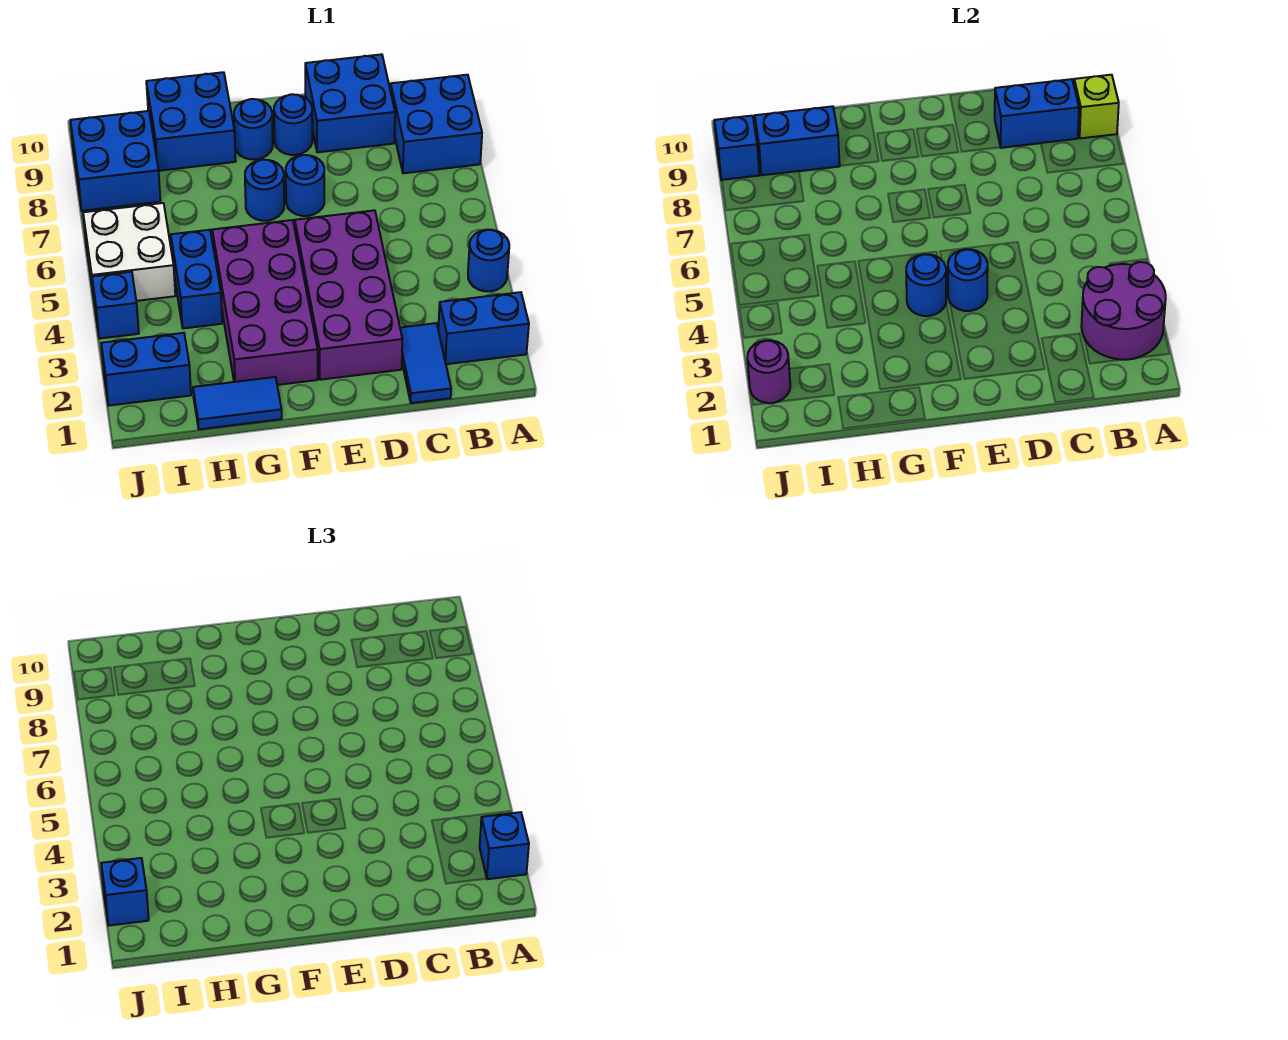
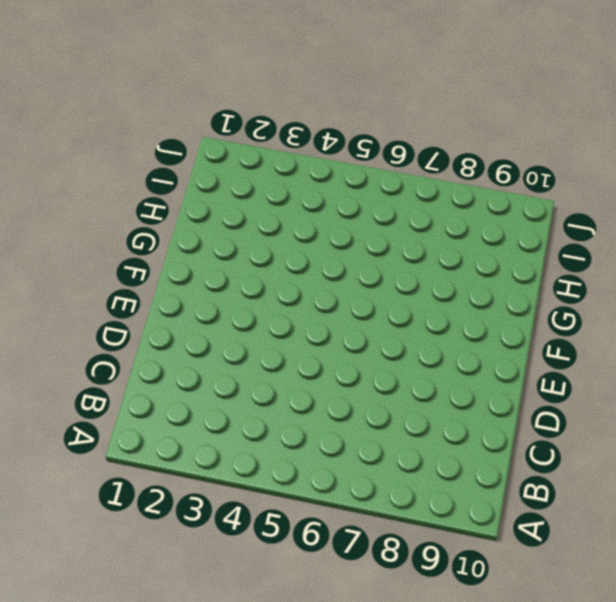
none -> blue brick A2:B2 level 1
none -> blue round brick A4 level 1
none -> blue brick A8:B9 level 1

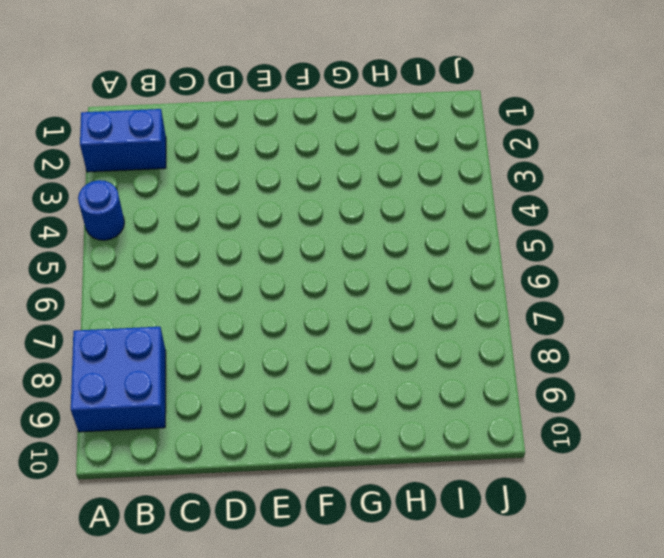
none -> blue tile C1:C2 level 1
none -> blue brick C9:D10 level 1
none -> purple brick D2:E5 level 1

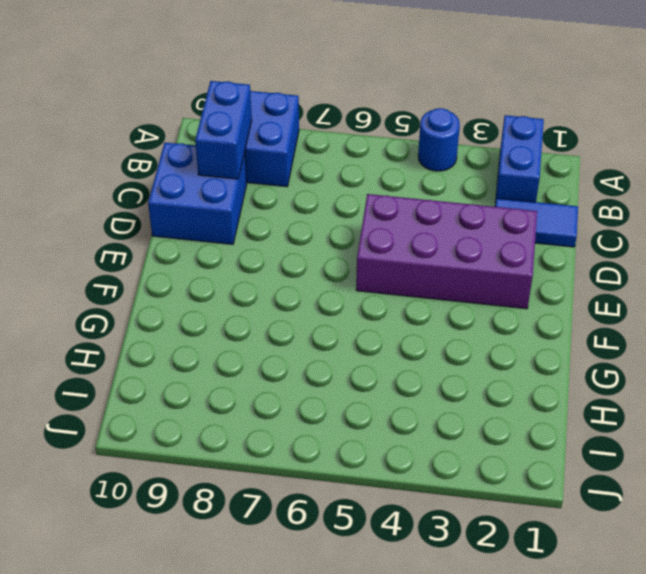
none -> blue round brick E7 level 1
none -> blue round brick E9 level 1
none -> purple brick F2:G5 level 1

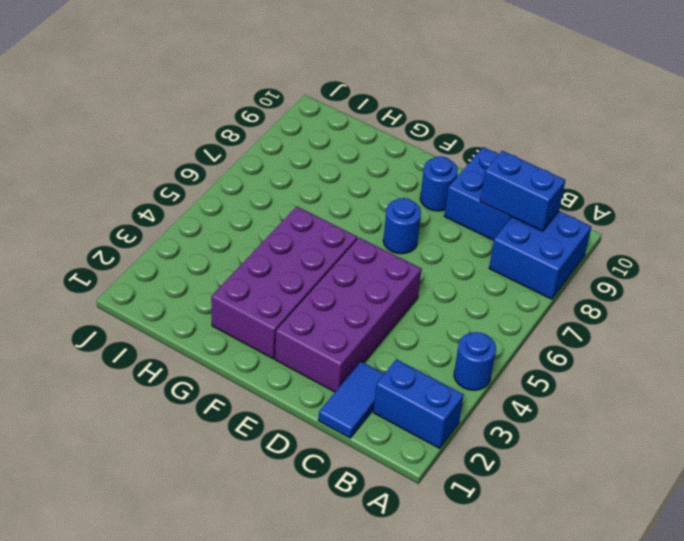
none -> blue round brick F7 level 1
none -> blue round brick F9 level 1
none -> blue tile G1:H1 level 1

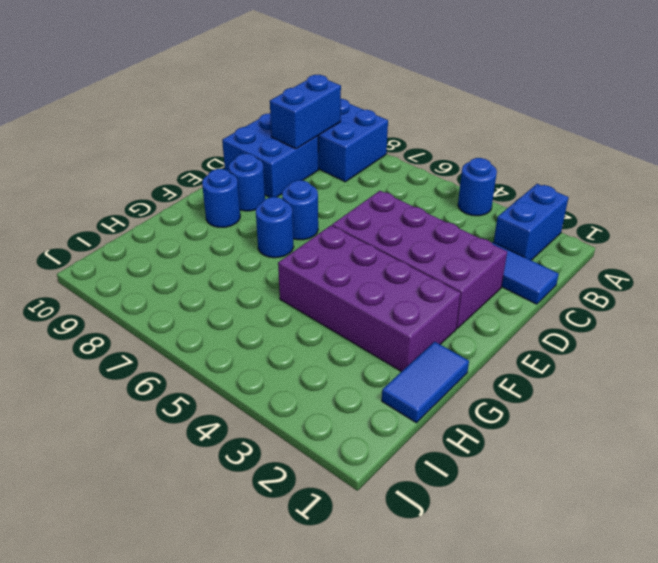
none -> blue brick G9:H10 level 1
none -> blue brick H4:H5 level 1
none -> blue brick I2:J2 level 1

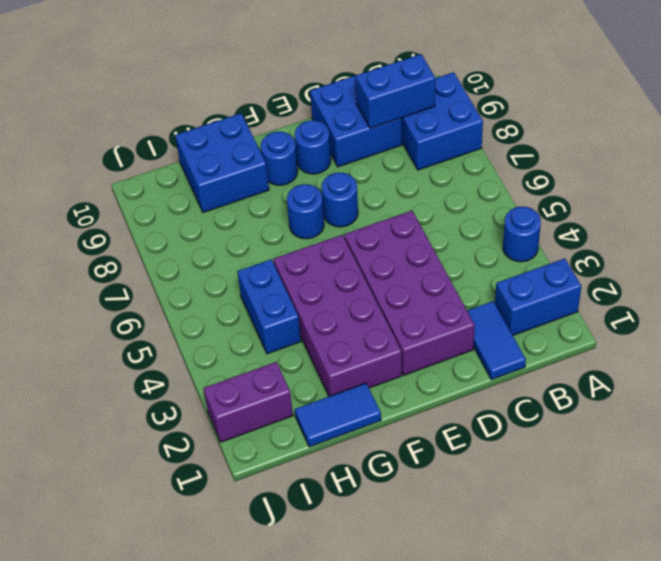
purple brick I2:J2 level 1 -> blue brick I2:J2 level 1
none -> white brick I5:J6 level 1
none -> blue brick I8:J9 level 1
none -> blue brick J4 level 1

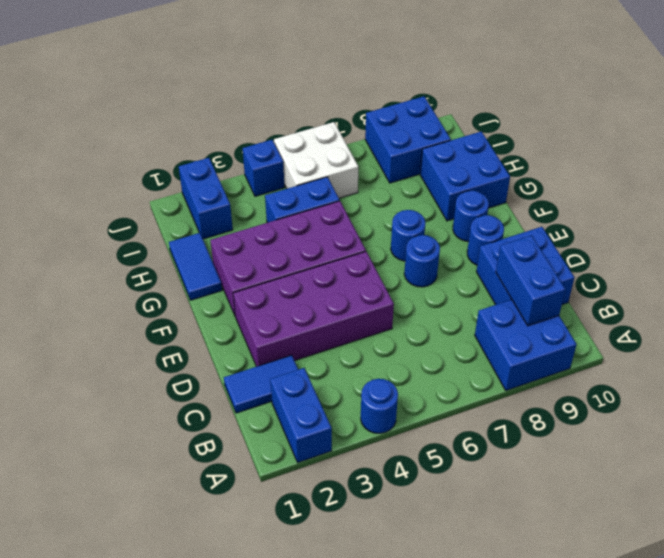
none -> purple round brick A2:B3 level 2
none -> lime brick A9 level 2
none -> blue round brick E4 level 2

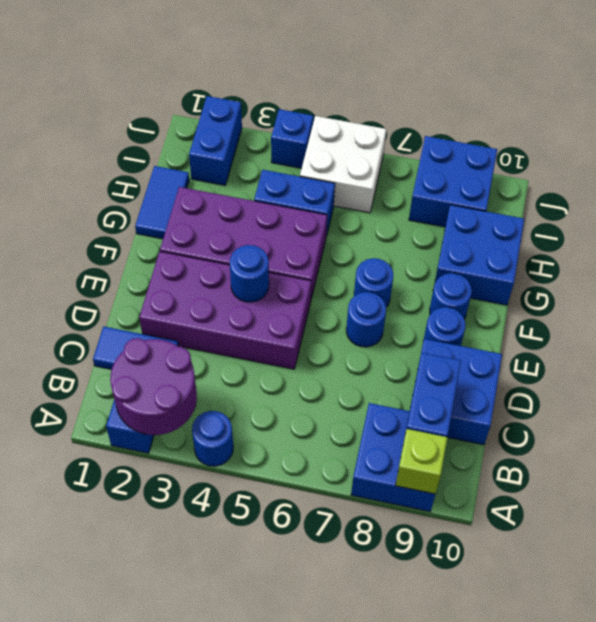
none -> blue round brick F4 level 2
none -> blue brick H9:I9 level 2
none -> purple round brick J2 level 2

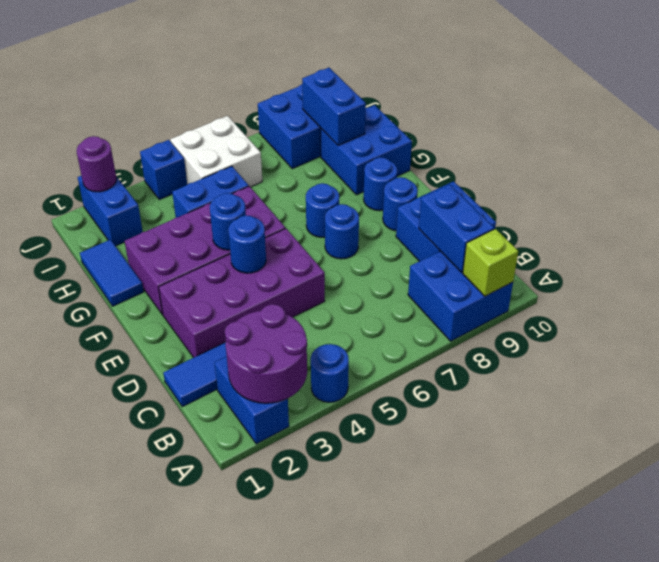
none -> blue brick J9 level 2
none -> blue brick A2 level 3
none -> blue brick J2 level 3

